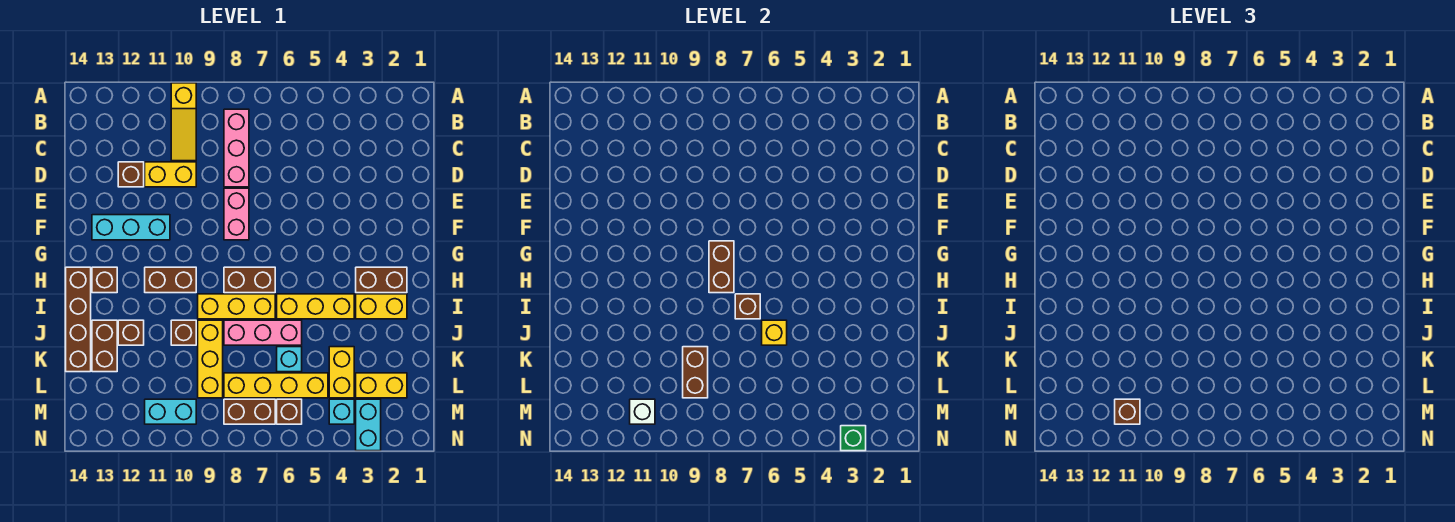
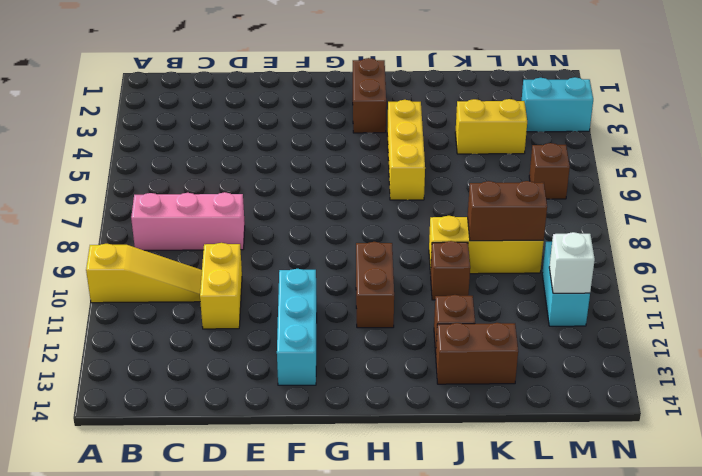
none -> brown brick D12 level 1
none -> pink brick E8:F8 level 1
none -> brown brick H7:H8 level 1
none -> brown brick H13 level 1

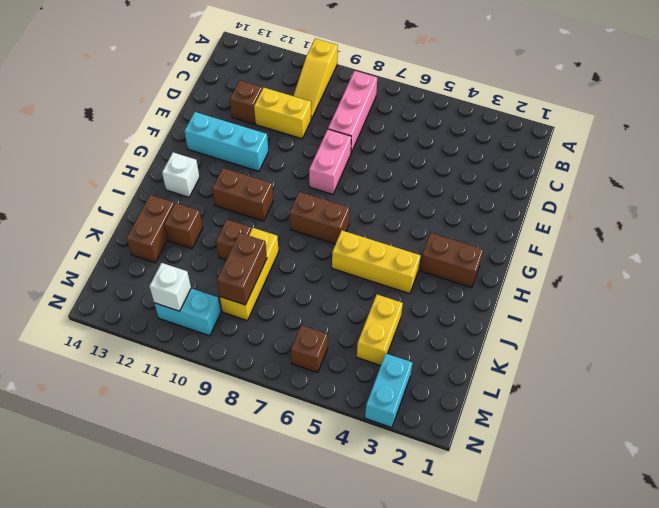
white brick H13 level 1 -> brown brick H13 level 1
none -> brown brick H14:K14 level 1
none -> yellow brick I2:I3 level 1
none -> yellow brick I7:I9 level 1
none -> pink brick J6:J8 level 1

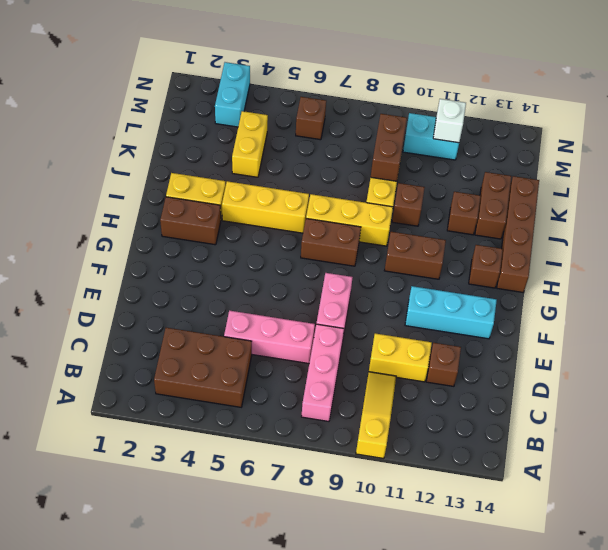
brown brick B3:C5 level 1 -> none
pink brick D5:D7 level 1 -> pink brick J6:J8 level 1
none -> cyan brick K6 level 1
none -> yellow brick L2:L3 level 1
none -> yellow brick L5:L8 level 1
none -> cyan brick M4 level 1

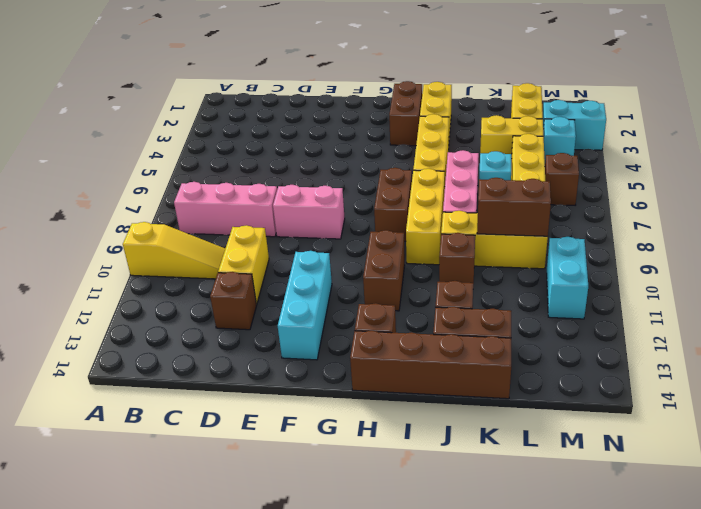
none -> brown brick M7:M8 level 1
none -> brown brick G8:H8 level 2
none -> brown brick I7 level 2
none -> yellow brick J6 level 2

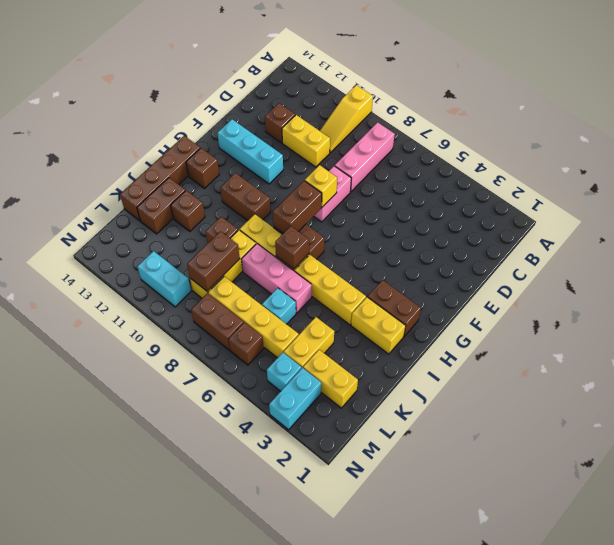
yellow brick F8 level 2 -> yellow brick J6 level 2
none -> white brick M11 level 2
none -> green brick N3 level 2
none -> brown brick M11 level 3

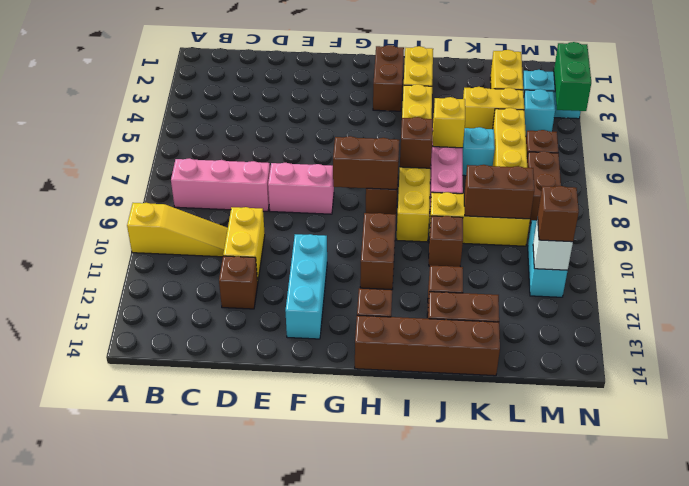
green brick N3:N4 level 2 -> green brick N3 level 2

